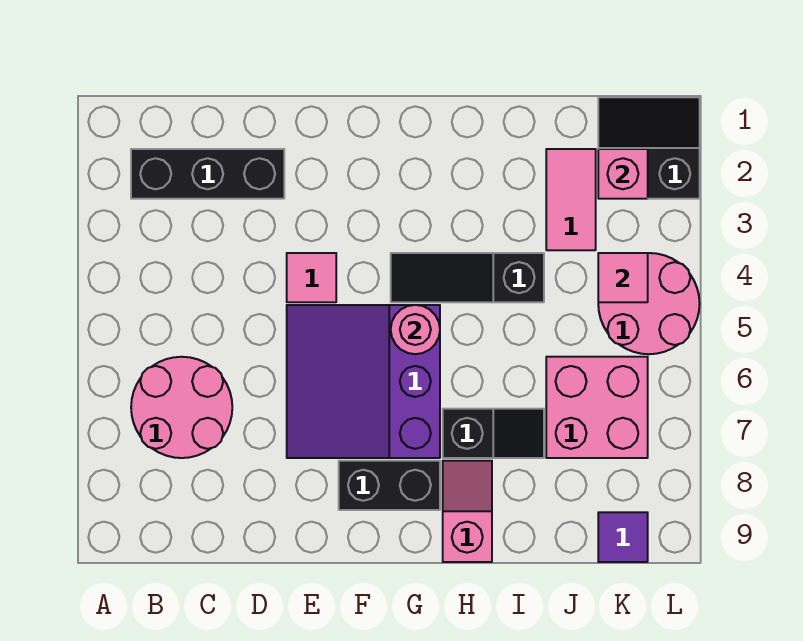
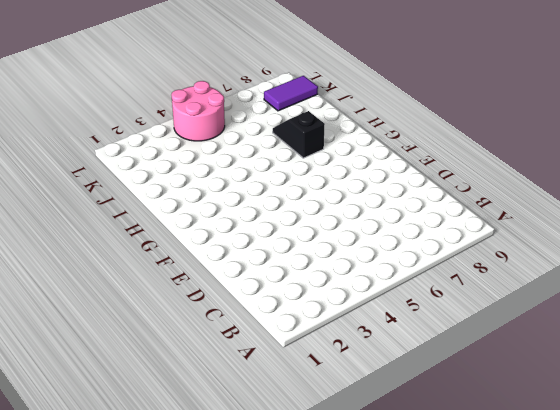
purple tile K8:K9 level 1 -> purple tile K9 level 1
none -> black brick B2:D2 level 1
none -> pink round brick B6:C7 level 1
none -> pink tile E4 level 1

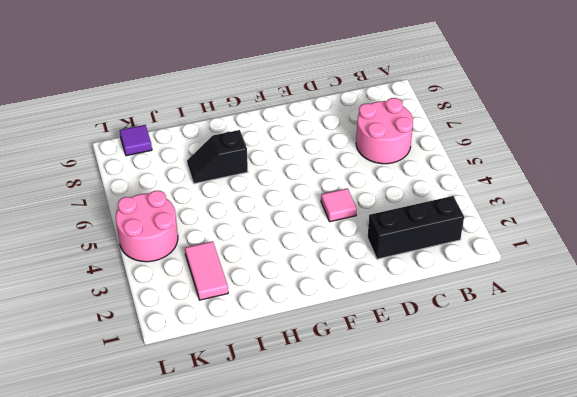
none -> purple slope E5:G7 level 1 top G
none -> black brick F8:G8 level 1
none -> black slope G4:I4 level 1 top I

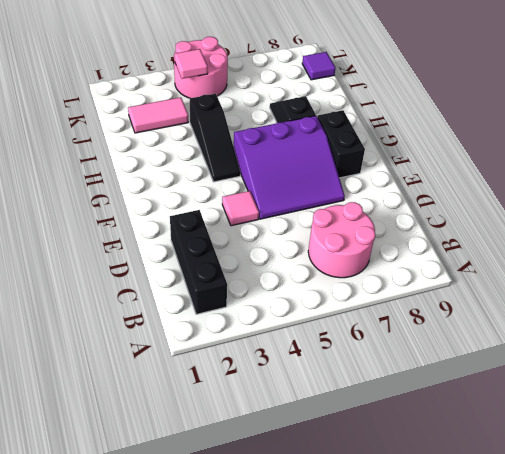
none -> pink slope H8:H9 level 1 top 9
none -> pink brick J6:K7 level 1
none -> black slope K1:L2 level 1 top 2

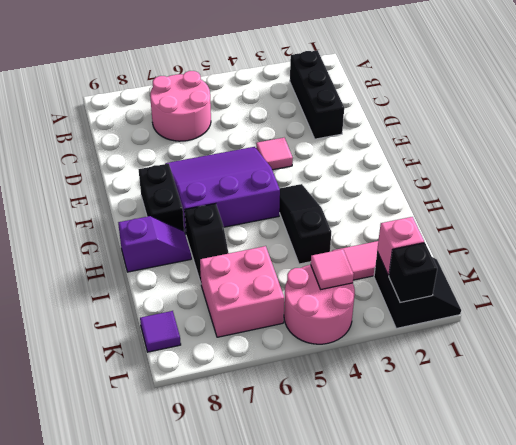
purple slope H8:H9 level 1 top 9 -> pink slope H8:H9 level 1 top 9
black brick L2 level 2 -> none
none -> pink round brick G5 level 2

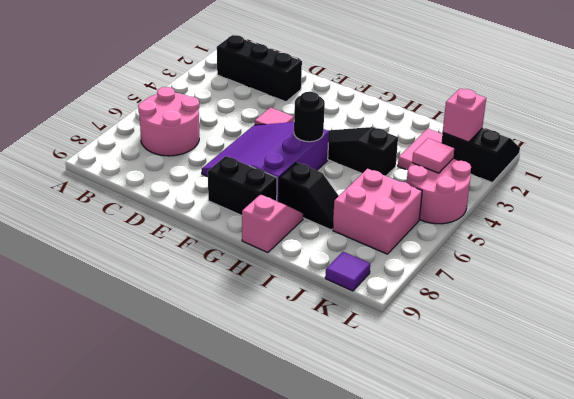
black round brick G5 level 2 -> pink round brick G5 level 2

